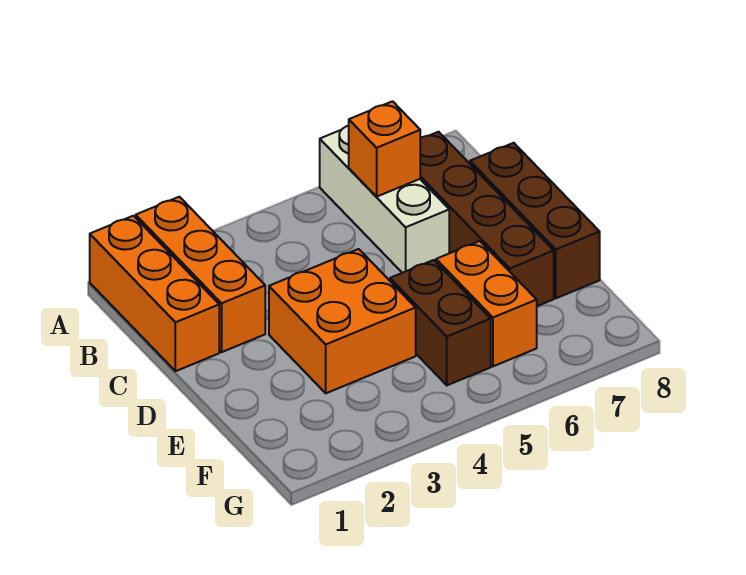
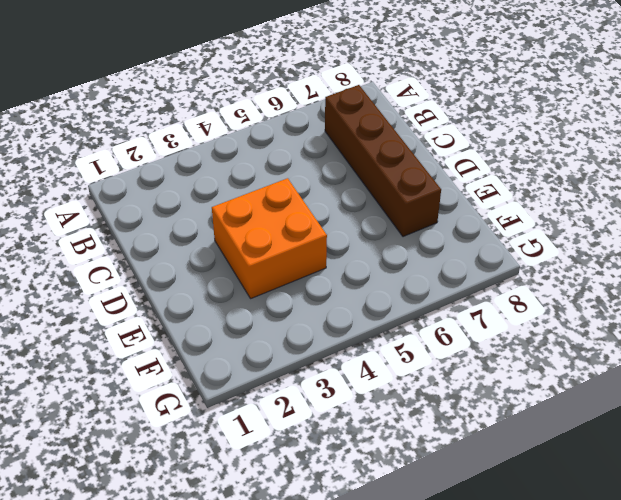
none -> orange brick A1:C1 level 1
none -> orange brick A2:C2 level 1

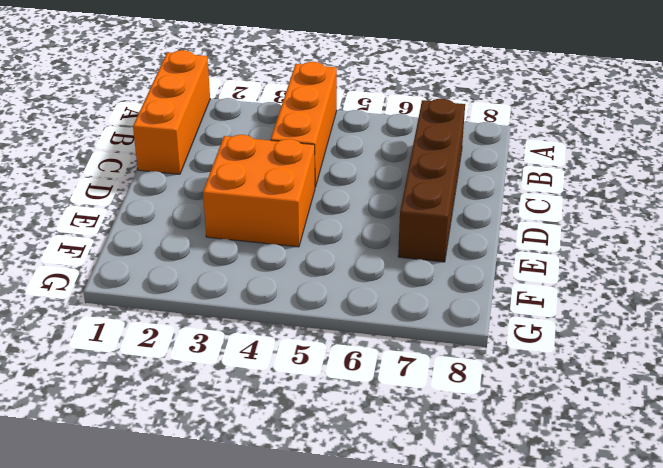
orange brick A4:C4 level 1 -> orange brick A2:C2 level 1
none -> white brick A6:C6 level 1
none -> brown brick C8:E8 level 1

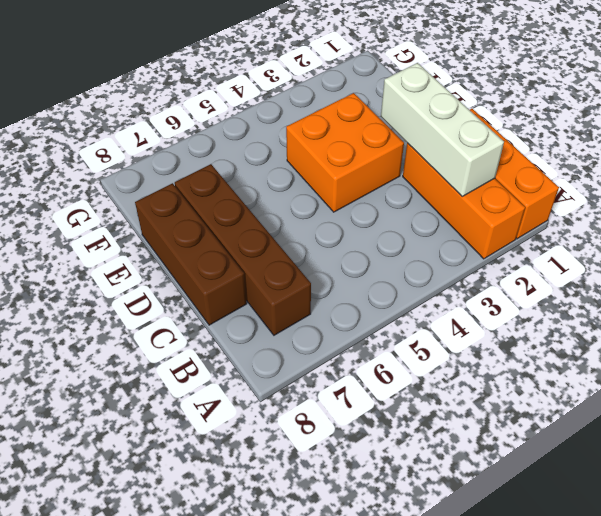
white brick B2:D2 level 2 -> white brick A6:C6 level 1
none -> brown brick E5:F5 level 1
none -> orange brick E6:F6 level 1

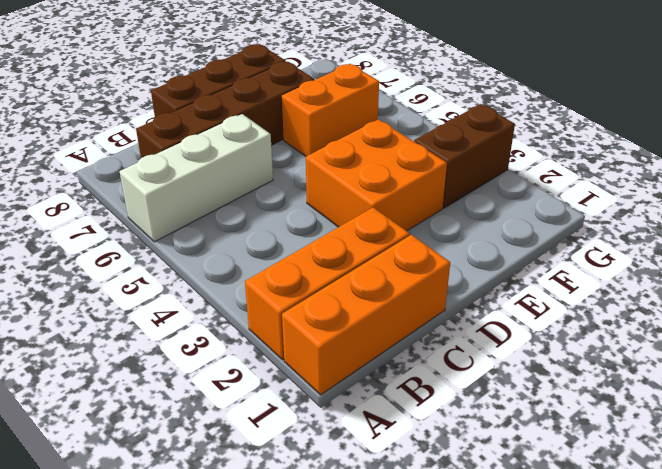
brown brick F3:G3 level 1 -> brown brick E5:F5 level 1
none -> orange brick B6 level 2

